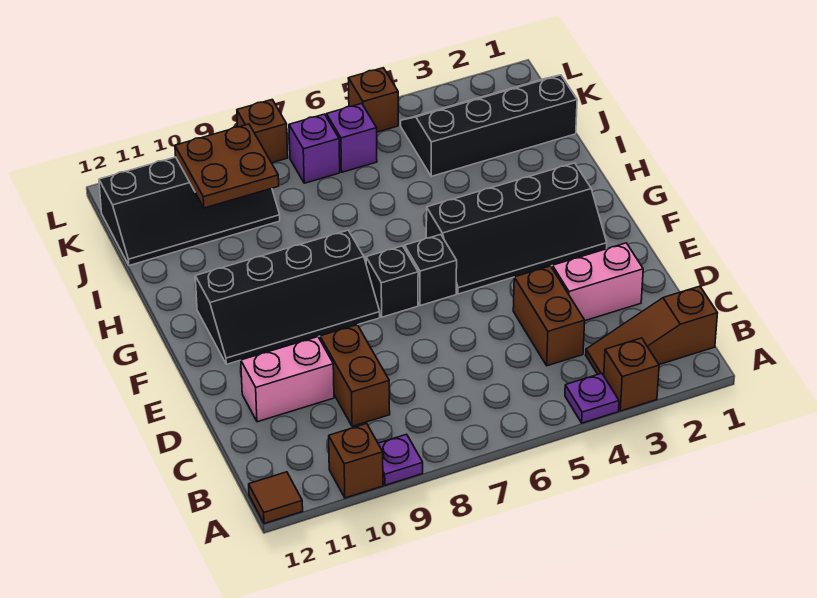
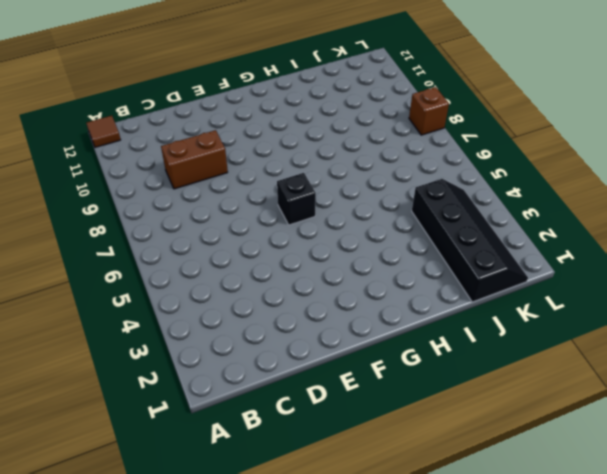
none -> brown brick A3 level 1
none -> purple plate A4 level 1
none -> purple plate A9 level 1

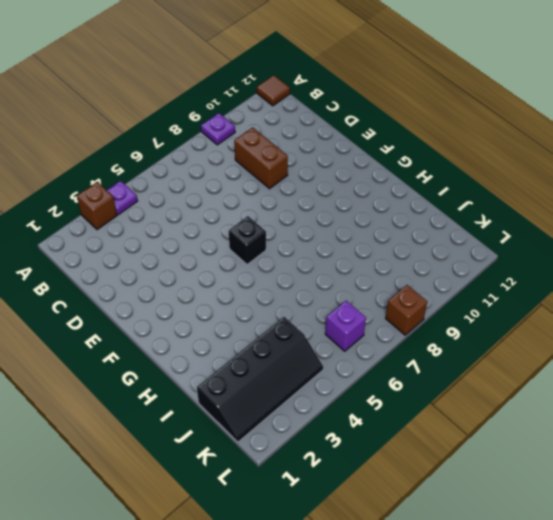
none -> brown brick A10 level 1
none -> brown slope B1:B3 level 1 top 1
none -> brown brick C4:D4 level 1

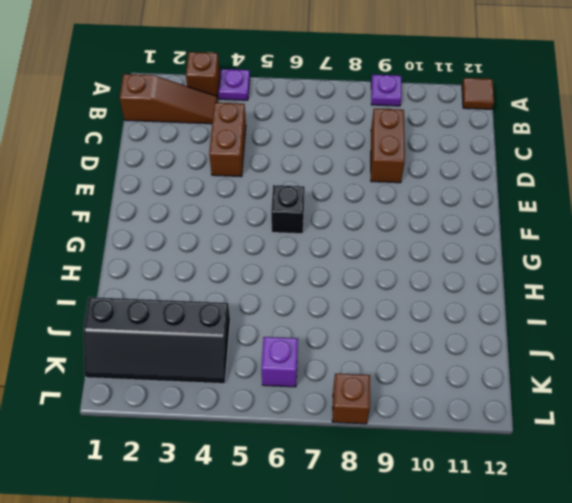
none -> brown brick A10 level 1
none -> pink brick D2:D3 level 1
none -> pink brick D10:D11 level 1

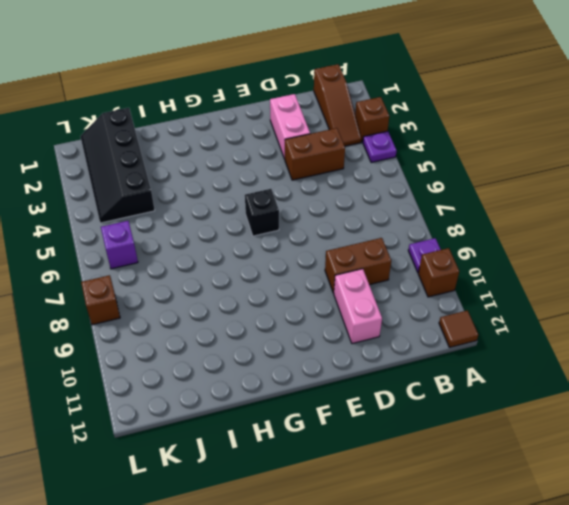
none -> black slope F2:G5 level 1 top G
none -> black brick F7 level 1
none -> black slope F8:G11 level 1 top G

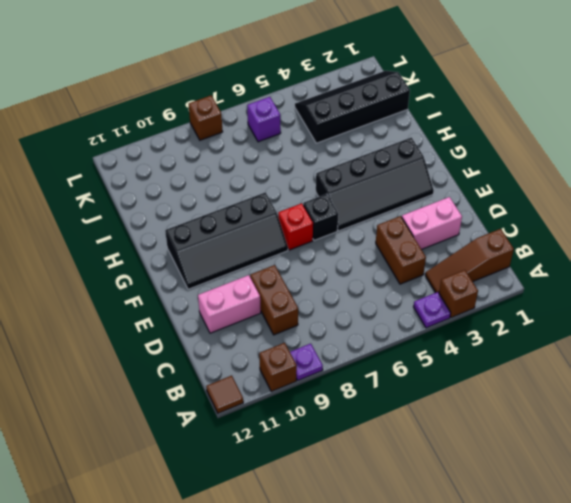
red brick F7 level 1 -> black brick F7 level 1
none -> black slope J9:K12 level 1 top K
none -> purple brick K7 level 1
none -> brown brick L5 level 1

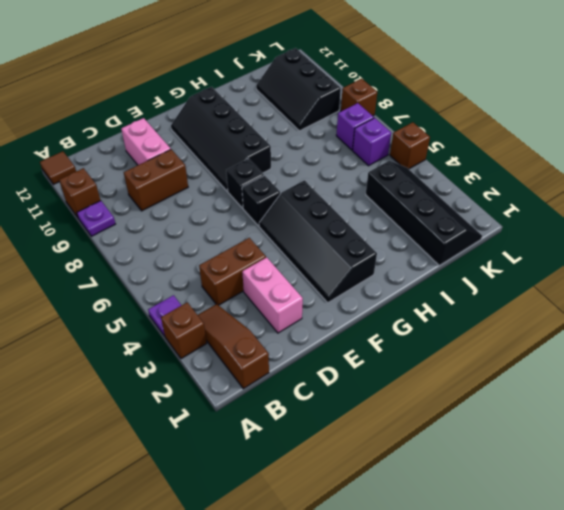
black slope J9:K11 level 1 top K -> black slope J9:K12 level 1 top K
none -> brown plate J9:K10 level 2

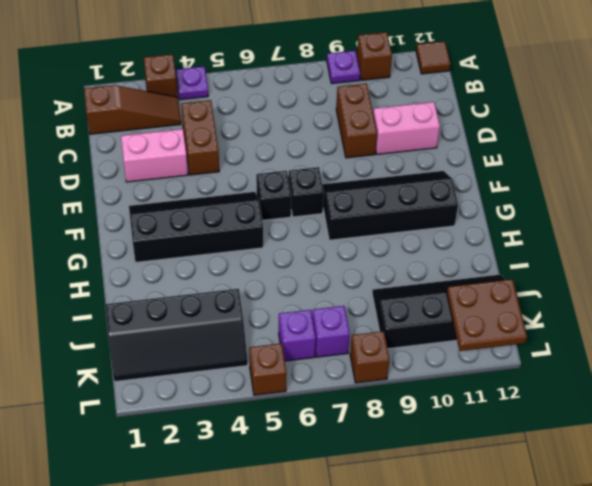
brown plate K11:L12 level 2 -> brown plate J9:K10 level 2

